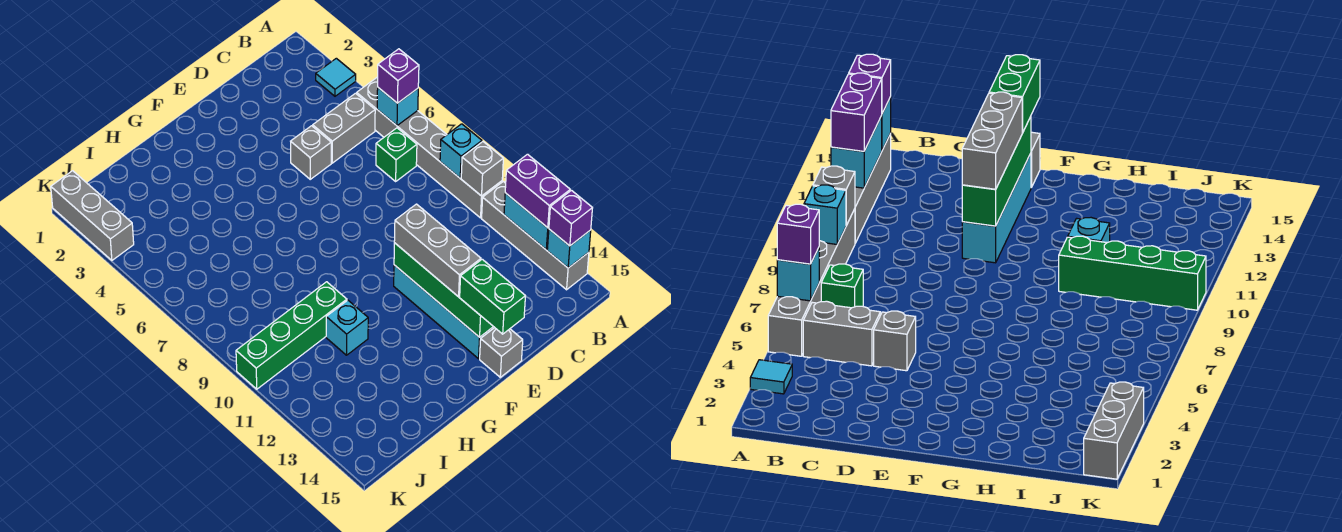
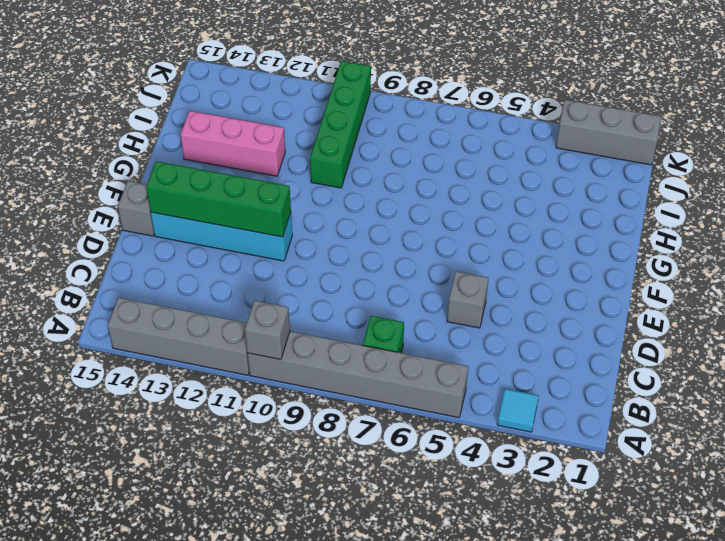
pink brick H12:H14 level 1 -> none
none -> grey brick B5:C5 level 1
none -> cyan brick H11 level 1
none -> cyan brick A6 level 2

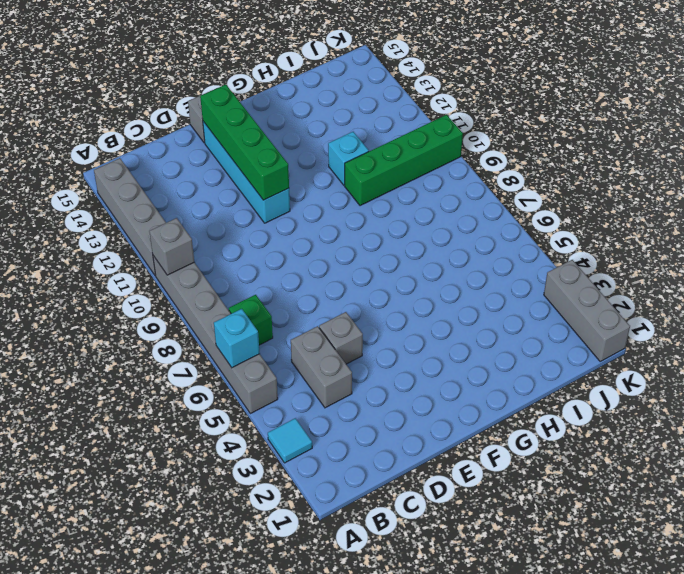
grey brick C4:C5 level 1 -> grey brick B5:C5 level 1
none -> cyan brick A9 level 2
none -> cyan brick A12:A13 level 2
none -> cyan brick A14 level 2

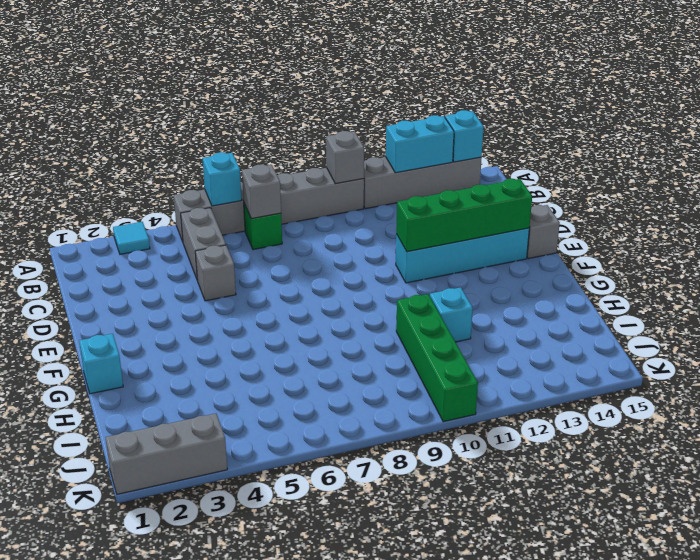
grey brick B7 level 2 -> none
cyan brick G1 level 1 -> cyan brick A9 level 2
none -> purple brick A6 level 3
none -> purple brick A12:A13 level 3
none -> purple brick A14 level 3

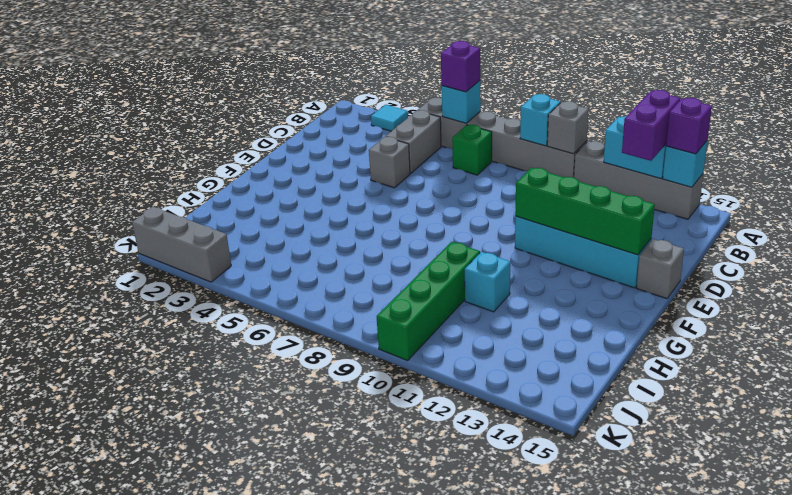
purple brick A13:B13 level 3 -> purple brick A12:A13 level 3
none -> grey brick E11:E13 level 3
none -> green brick E14:E15 level 3

